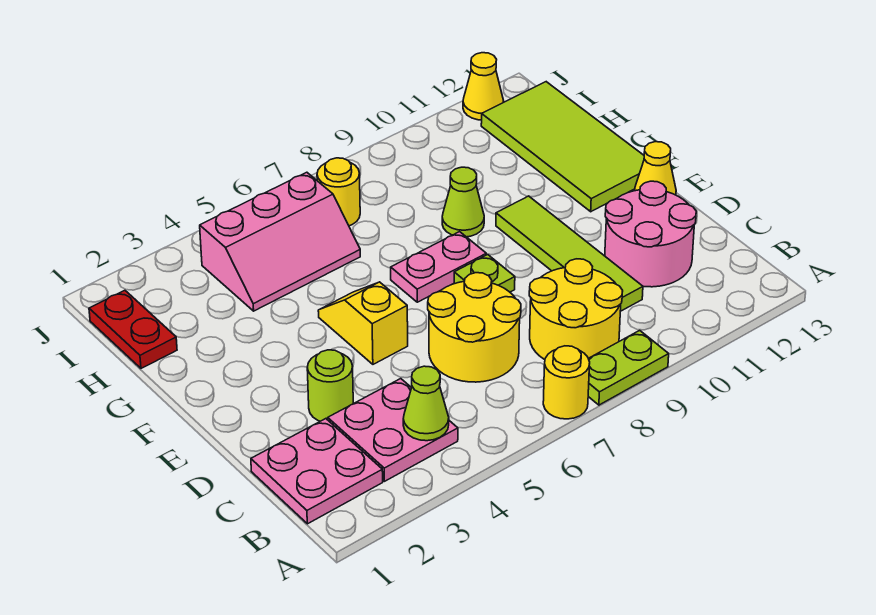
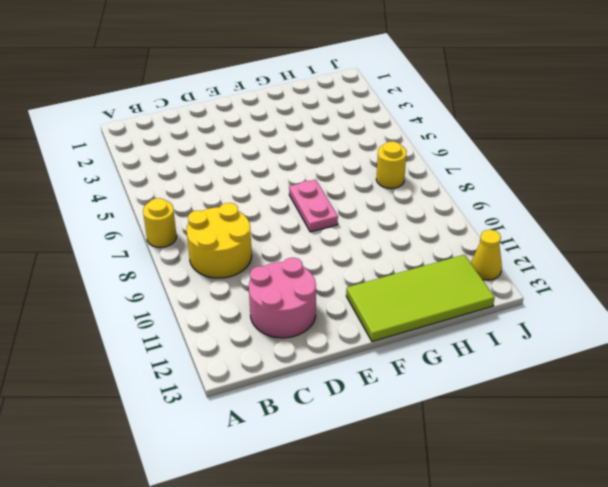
none -> lime plate A8:A9 level 1
none -> pink plate B1:C2 level 1
none -> pink plate B3:C4 level 1

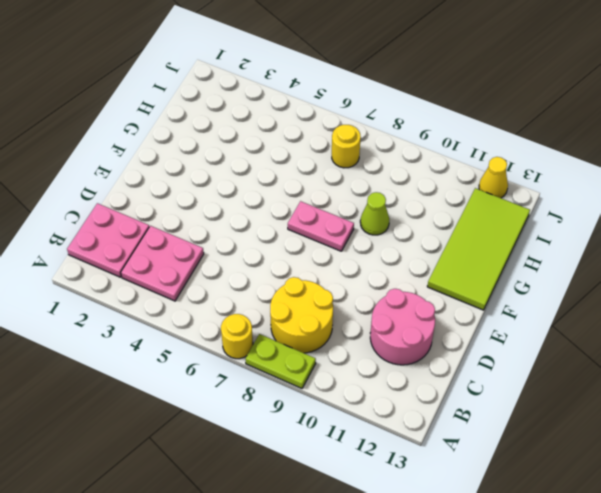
none -> yellow round brick C6:D7 level 1
none -> lime tile C10:F10 level 1
none -> lime round brick D3 level 1

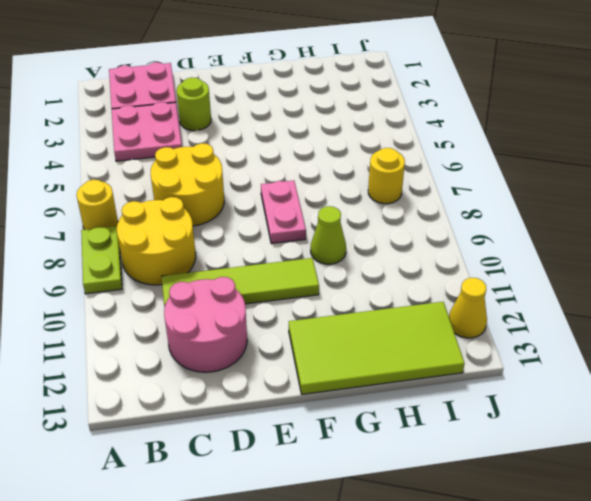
none -> yellow slope E5:F5 level 1 top E
none -> lime plate E8 level 1
none -> yellow cone E13 level 1

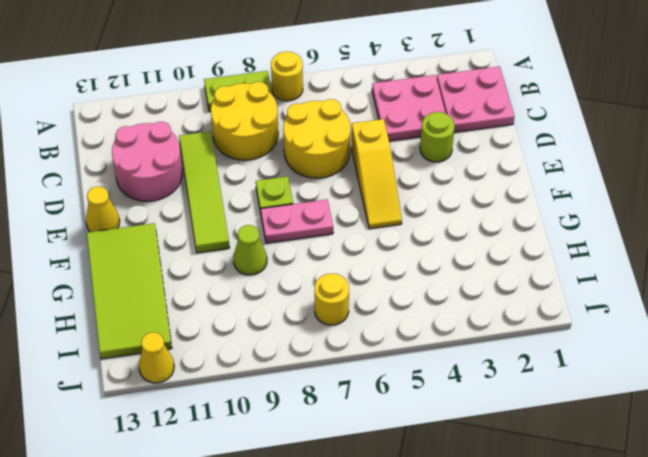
yellow slope D5:F5 level 1 top D -> yellow slope E5:F5 level 1 top E
none -> red plate H1:I1 level 1
none -> pink slope H4:I6 level 1 top I
none -> lime cone B4 level 2

